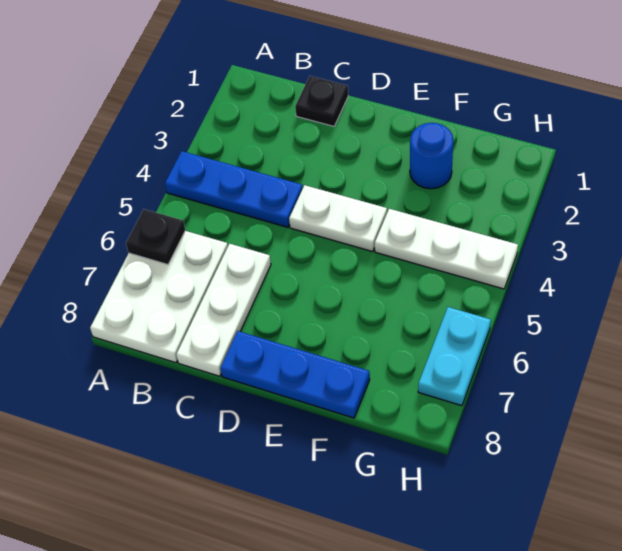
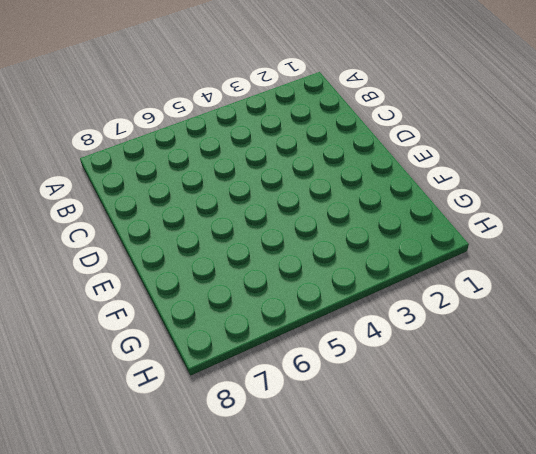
none -> blue plate A4:C4 level 1
none -> white plate A6:B8 level 1

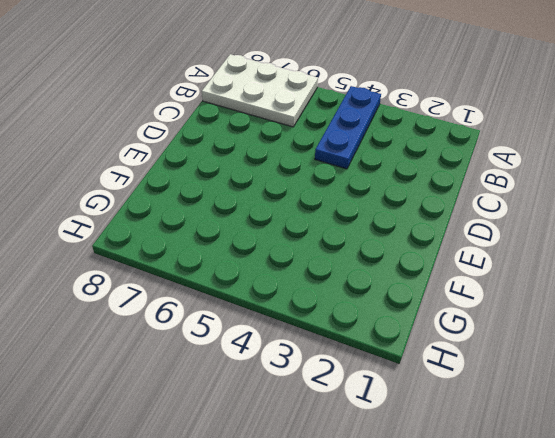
none -> black plate C1 level 1
none -> white plate C6:C8 level 1

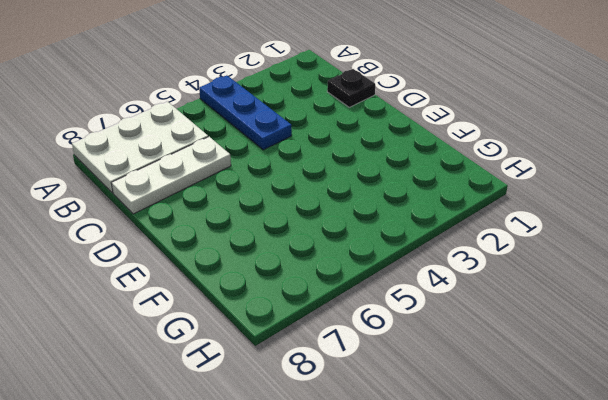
none -> white plate D4:E4 level 1
none -> blue plate D8:F8 level 1

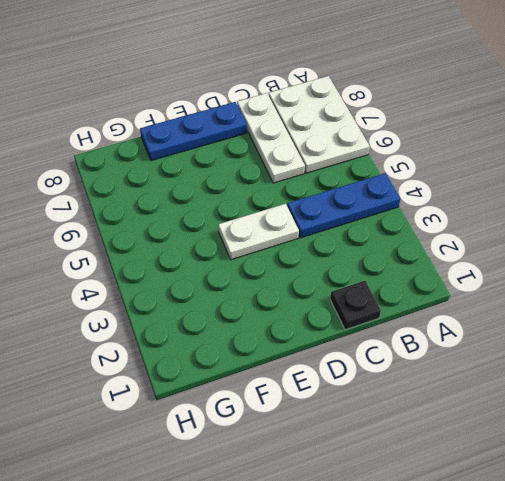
none -> blue round brick F2 level 1
none -> white plate F4:H4 level 1

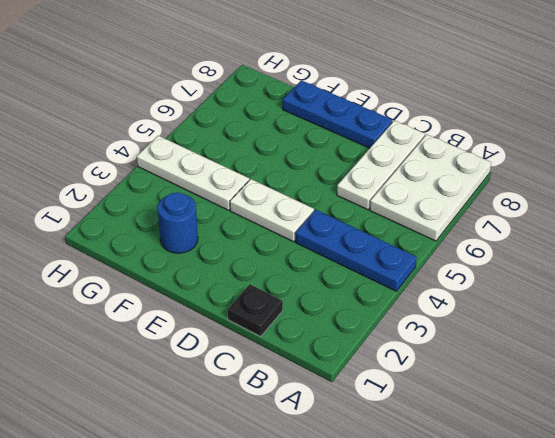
none -> cyan plate H6:H7 level 1
none -> black plate A6 level 2

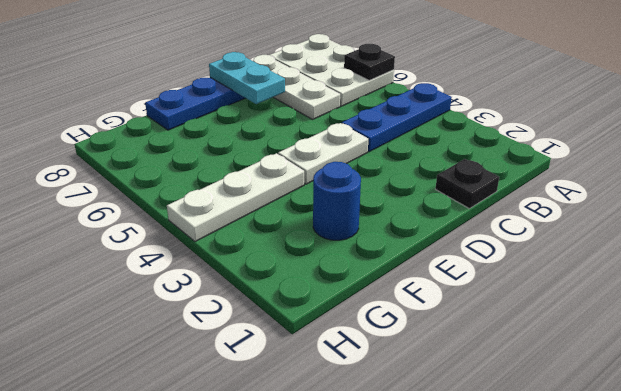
cyan plate D7:D8 level 2 -> cyan plate H6:H7 level 1

